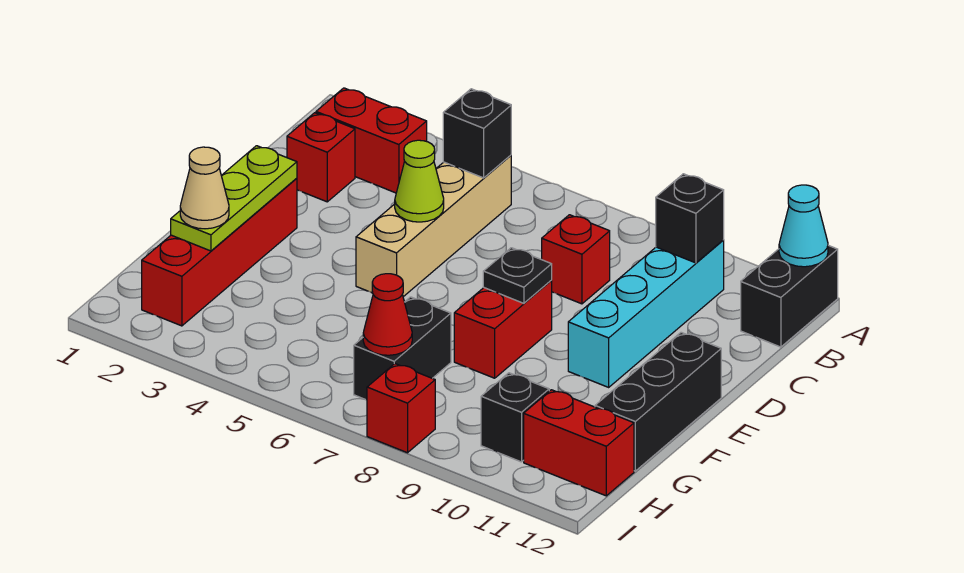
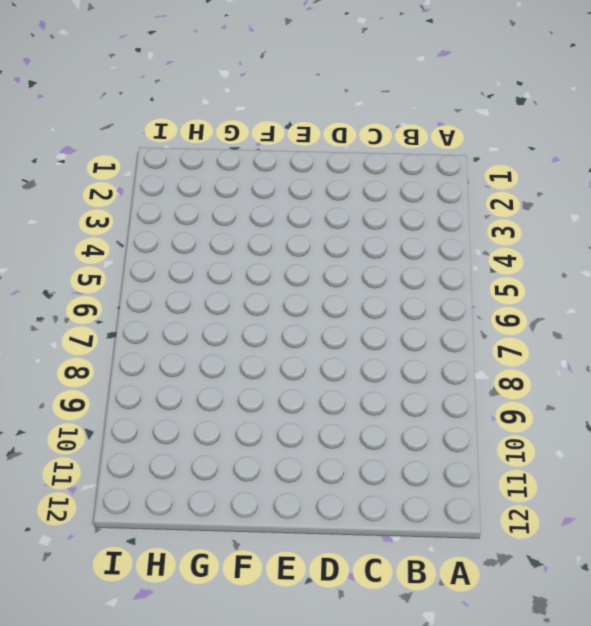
none -> black brick A12:B12 level 1
none -> red brick B2:B3 level 1
none -> tan brick B5:E5 level 1

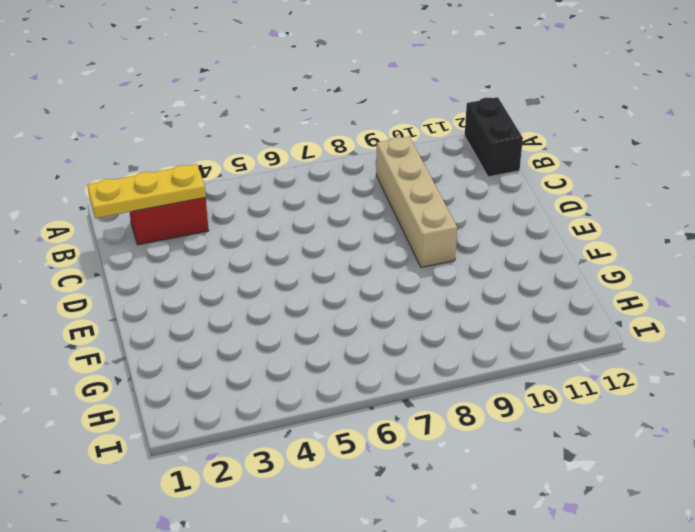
yellow plate B1:B3 level 2 -> none
tan brick B9:E9 level 1 -> tan brick B5:E5 level 1
none -> cyan brick B10:E10 level 1
none -> red brick C2 level 1
none -> red brick C8 level 1

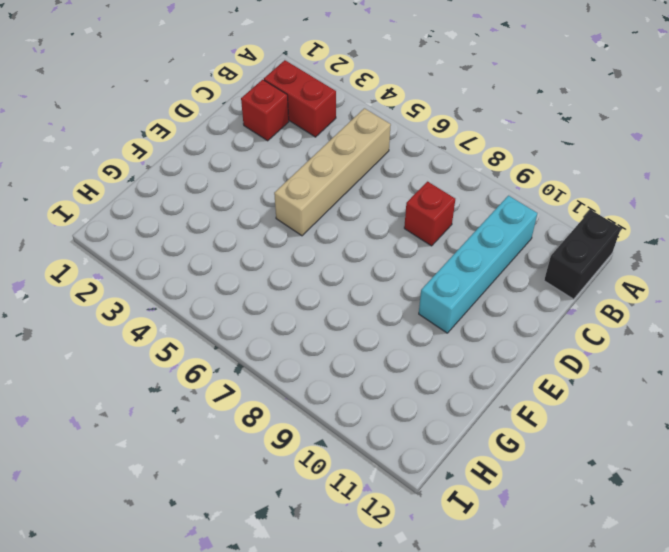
none -> red brick E2:H2 level 1
none -> red brick E8:F8 level 1
none -> black brick E12:G12 level 1

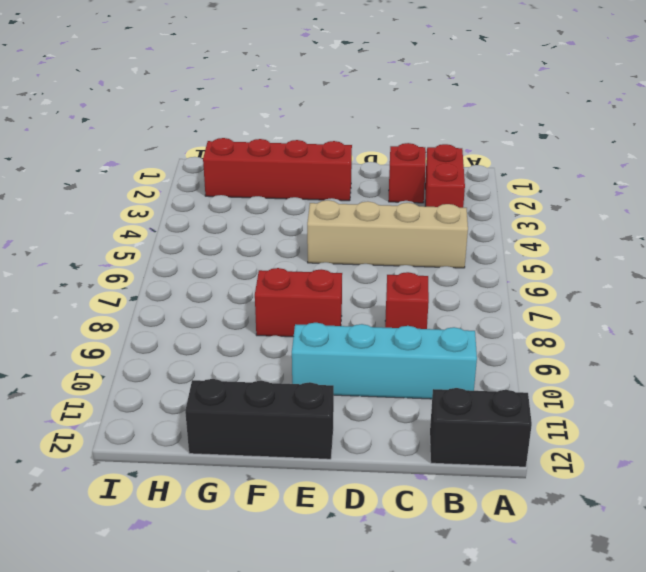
none -> black brick G7:H7 level 1
none -> black brick H10 level 1
none -> red brick H11:H12 level 1

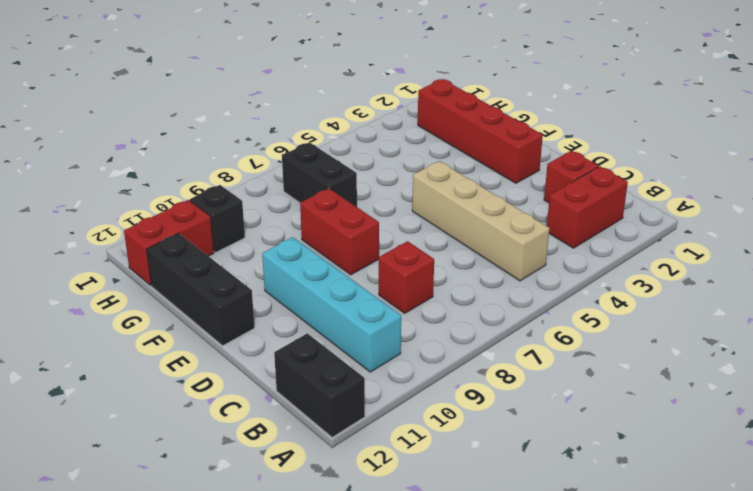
none -> red brick I8 level 1
none -> cyan cone A12 level 2
none -> black brick B5 level 2

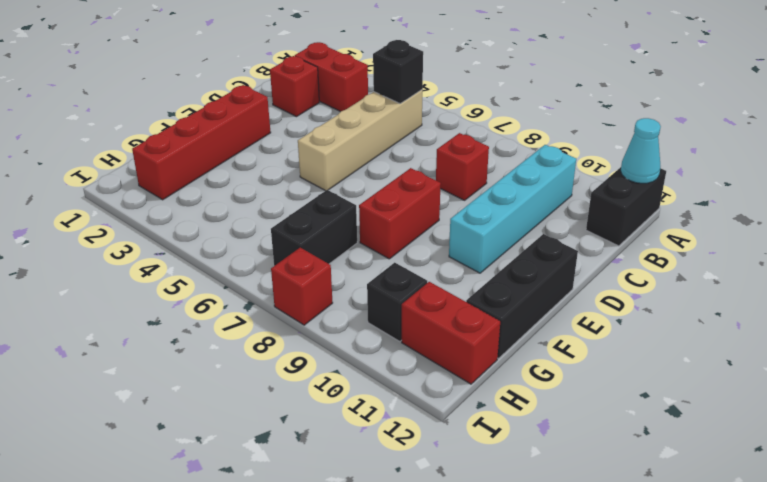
none -> black brick B10 level 2
none -> lime cone D5 level 2
none -> lime plate E2:G2 level 2

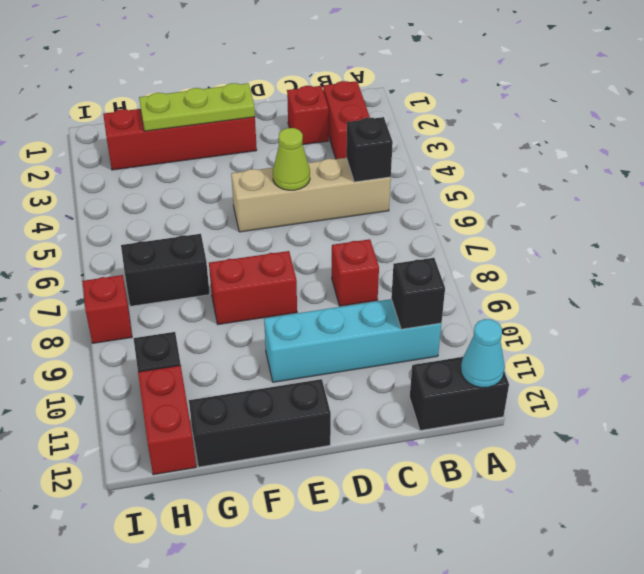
none -> black plate E8 level 2
none -> red cone H7 level 2
none -> tan cone G2 level 3

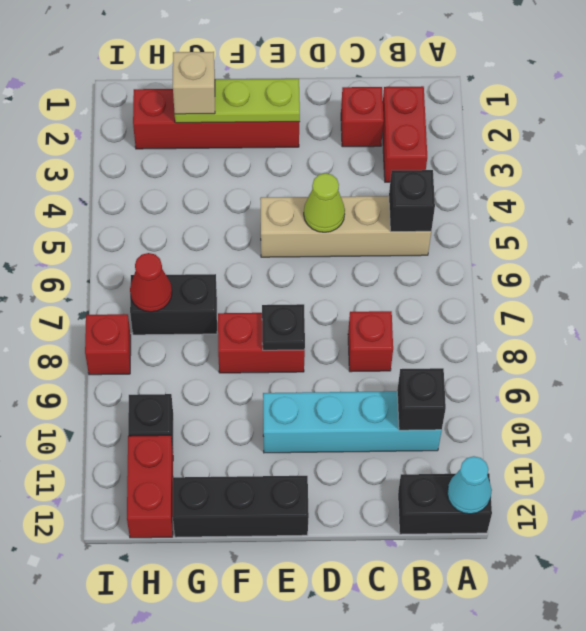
tan brick G2 level 3 -> tan cone G2 level 3

